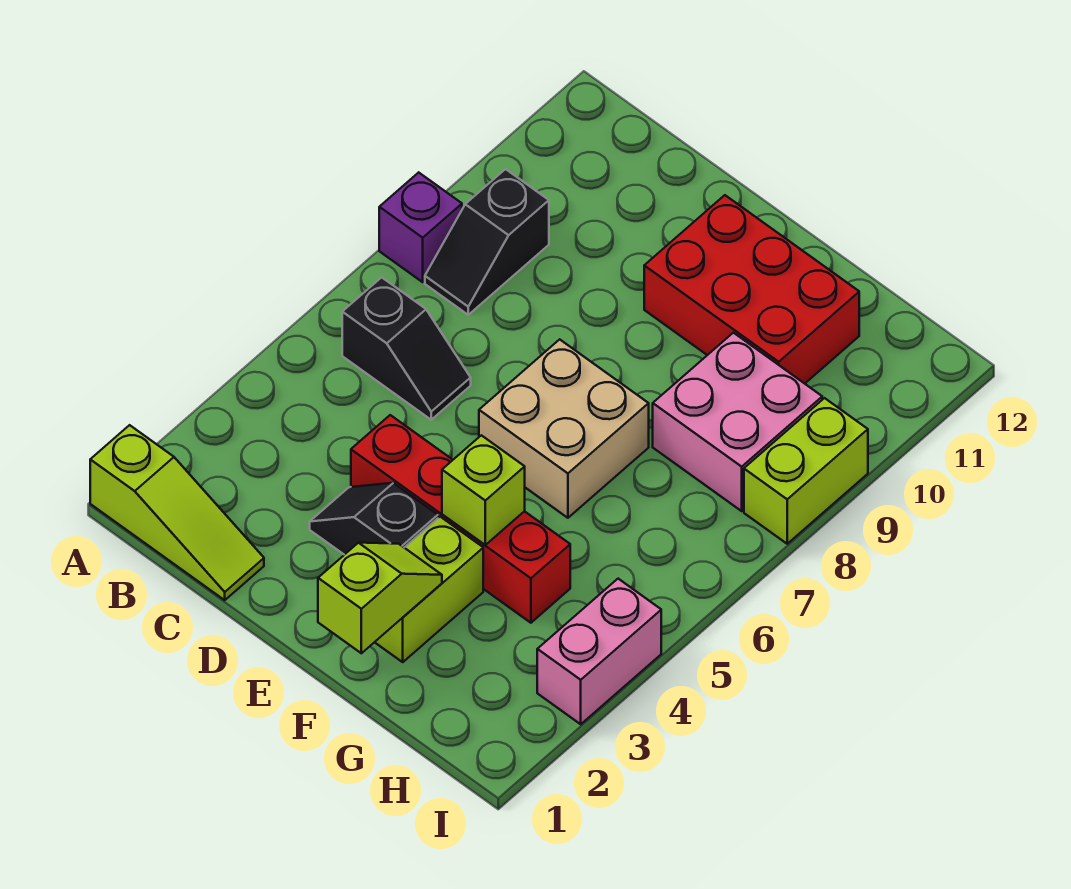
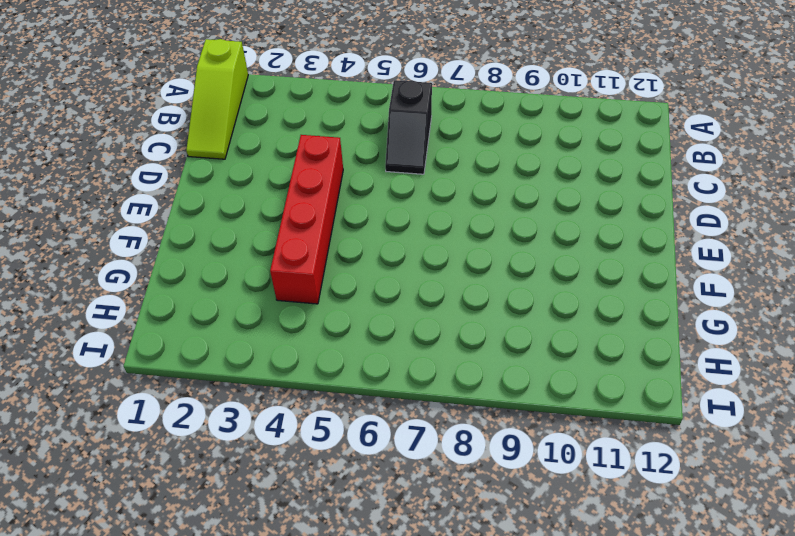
none -> purple brick A8 level 1
none -> black slope B8:B9 level 1 top 9
none -> black slope D3:E3 level 1 top E

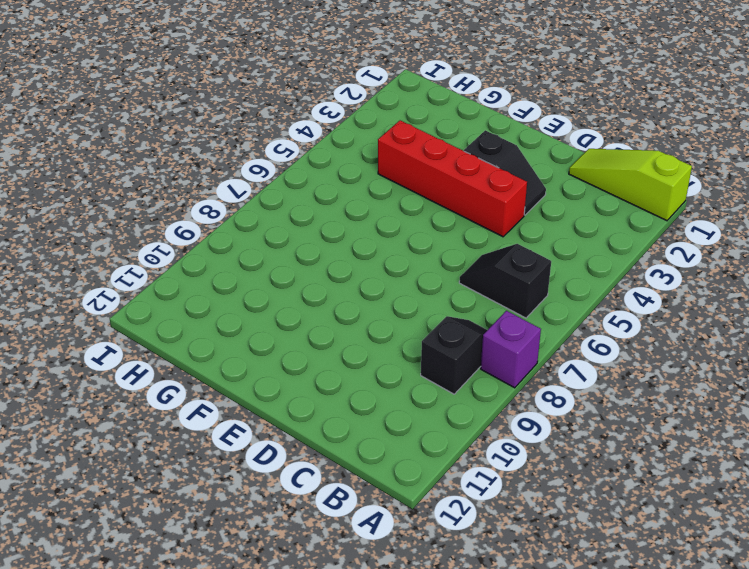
none -> tan brick E6:F7 level 1
none -> red brick E10:G11 level 1
none -> lime brick F2:F3 level 1

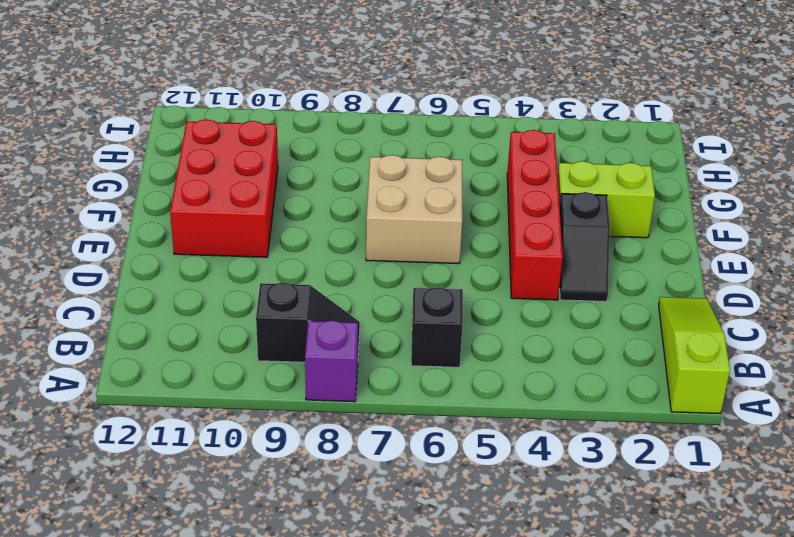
none -> pink brick G8:H9 level 1
none -> pink brick I3:I4 level 1
none -> lime brick I8:I9 level 1

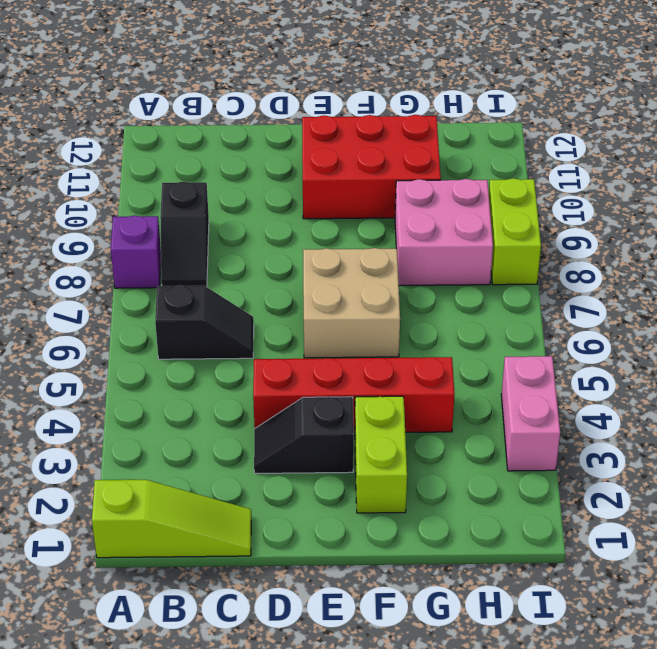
none -> lime slope F1:F2 level 2 top 1
none -> lime brick F4 level 2

